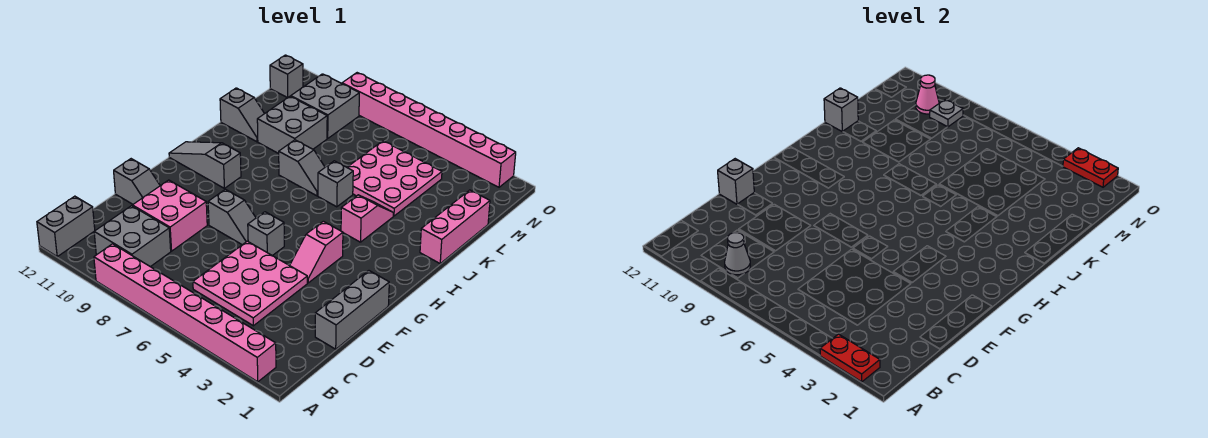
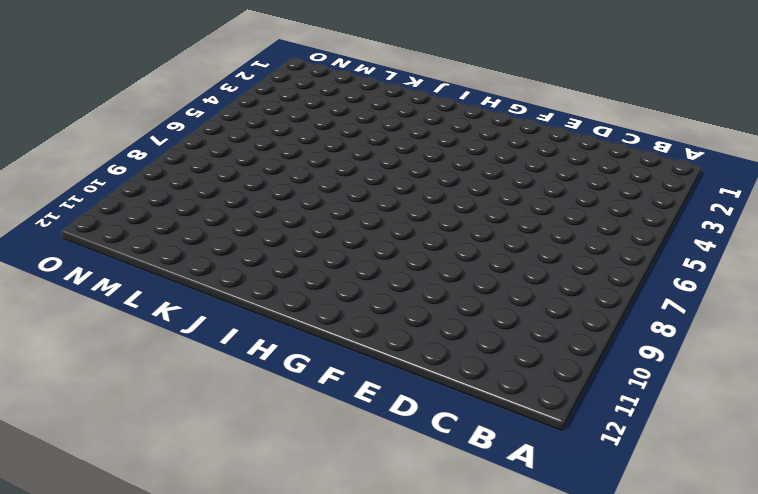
none -> pink brick A2:A9 level 1
none -> grey brick A12:B12 level 1
none -> grey brick B9:C10 level 1

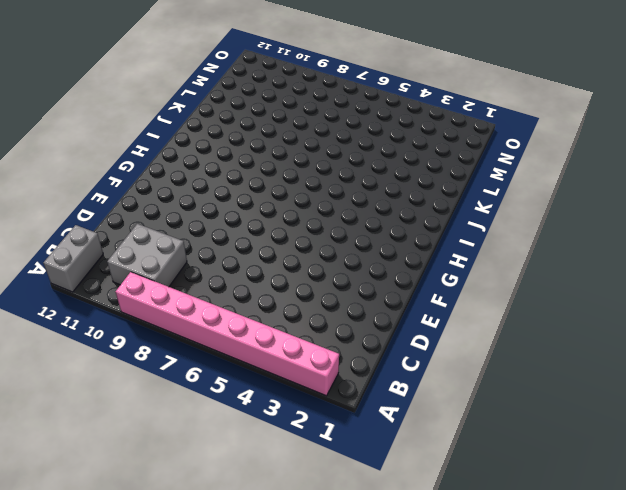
none -> pink plate C4:E6 level 1
none -> grey brick D1:F1 level 1
none -> pink brick D9:E10 level 1

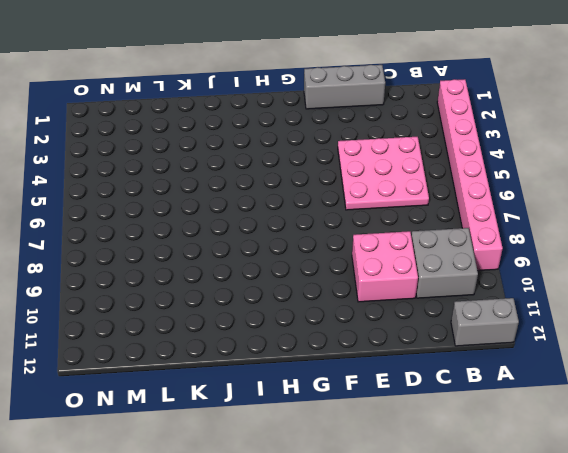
none -> grey slope E11:E12 level 1 top 12
none -> pink slope F4:G4 level 1 top G
none -> grey brick F6 level 1

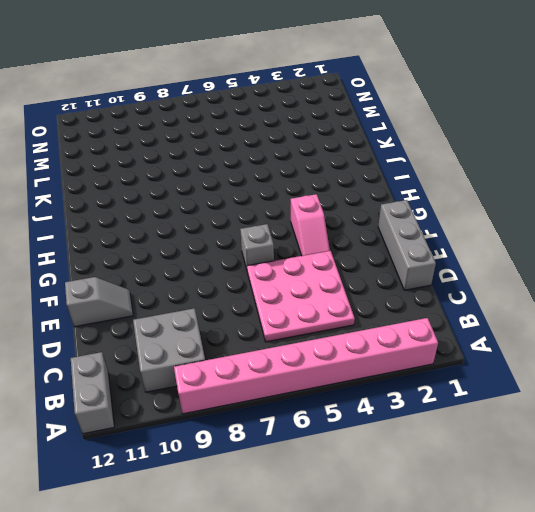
none -> pink brick D9:E10 level 1
none -> grey slope F7:F8 level 1 top 8
none -> grey slope H10:H12 level 1 top 10

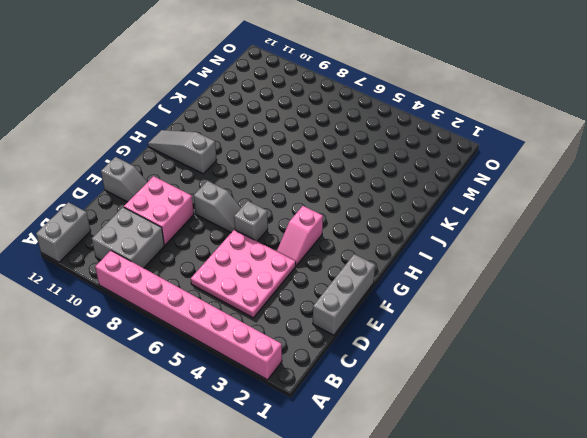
none -> pink slope I4:J4 level 1 top I
none -> pink brick J1:L1 level 1
none -> grey brick J6 level 1

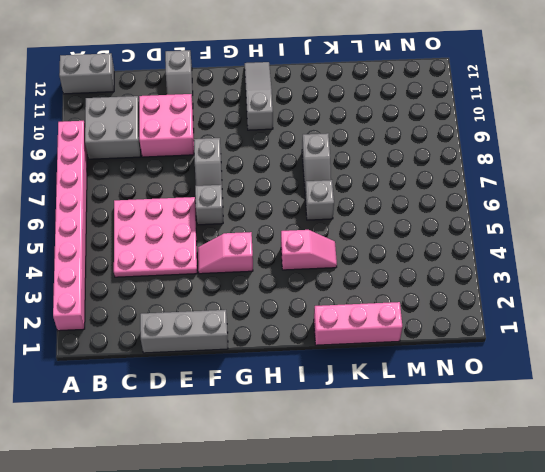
none -> pink plate K4:M6 level 1
none -> grey brick K9:L10 level 1
none -> grey slope K11:K12 level 1 top 12

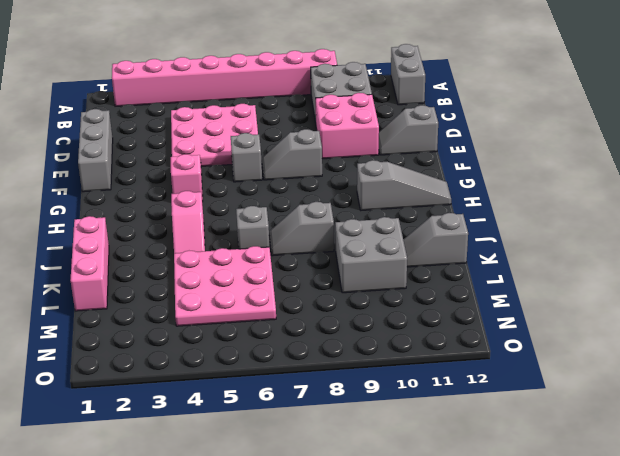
none -> grey brick M9:N10 level 1
none -> grey brick N12 level 1
none -> pink brick O2:O9 level 1

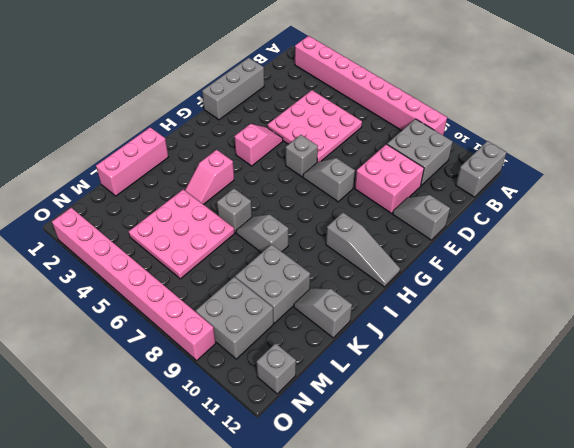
none -> red plate A2:A3 level 2
none -> grey cone B9 level 2
none -> grey brick E12 level 2

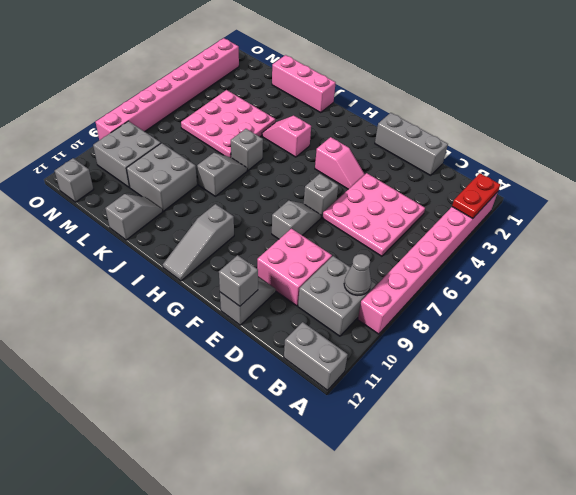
none -> grey brick K12 level 2
none -> grey plate N9 level 2
none -> pink cone N10 level 2

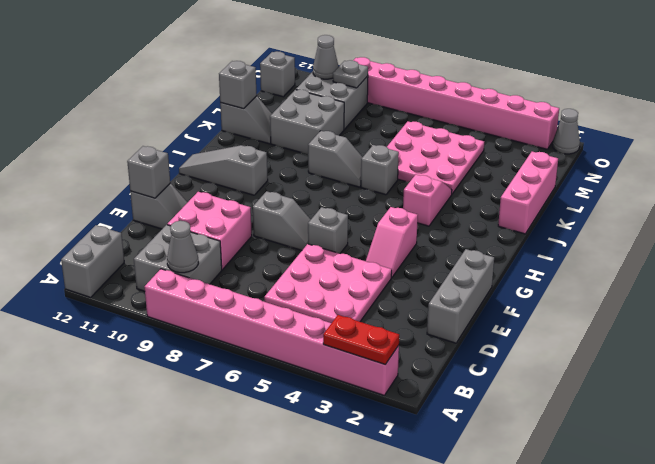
grey cone N10 level 2 -> pink cone N10 level 2
grey cone O1 level 1 -> none
none -> red plate O2:O3 level 2

